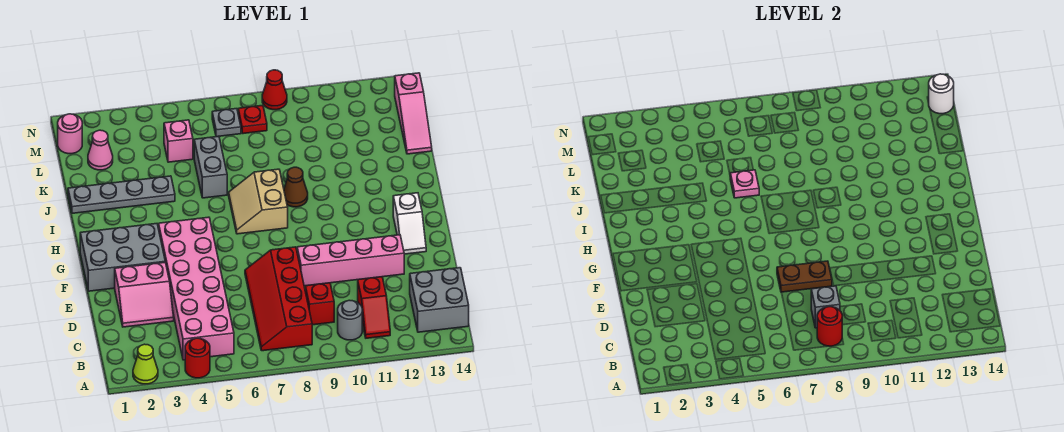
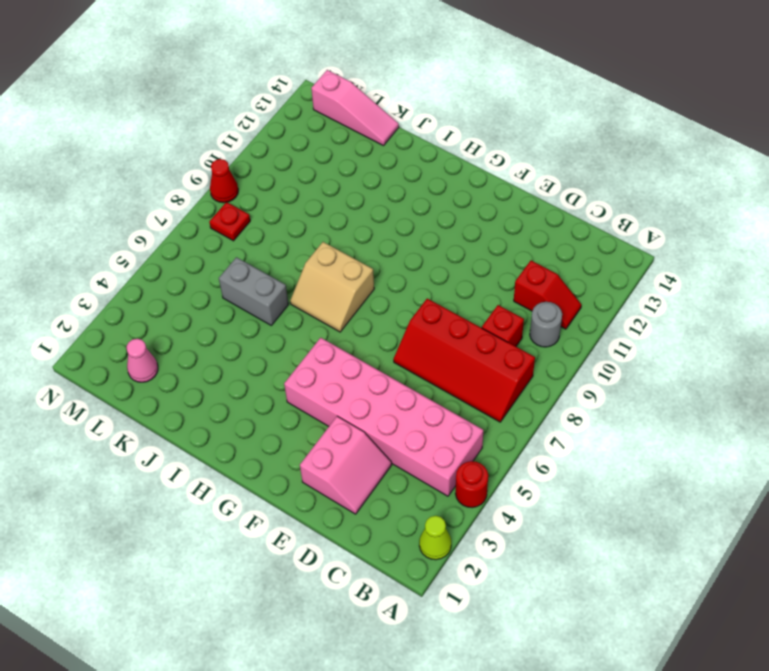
none -> grey brick B13:C14 level 1
none -> pink brick E9:E12 level 1
none -> grey brick F1:G3 level 1

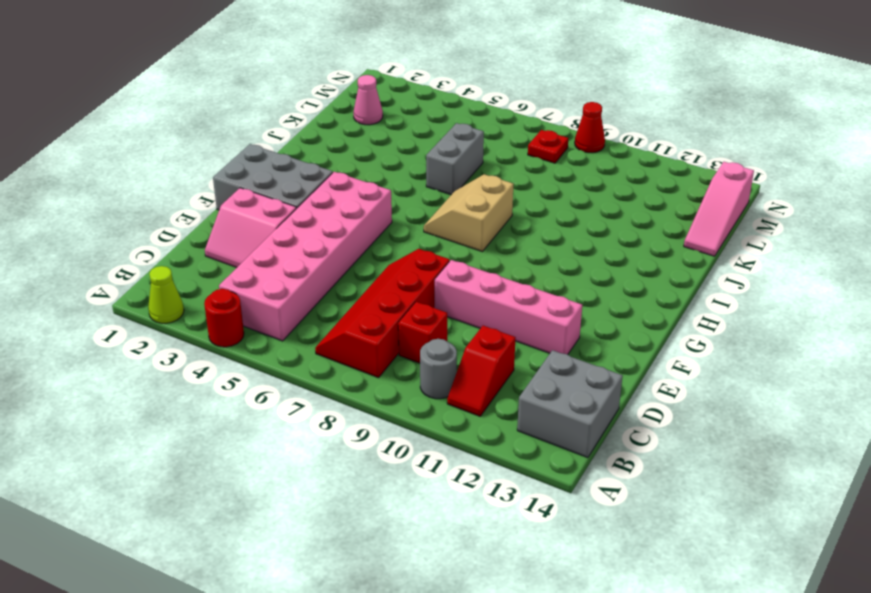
none -> white slope F13:G13 level 1 top G
none -> brown cone I9 level 1
none -> grey plate J1:J4 level 1

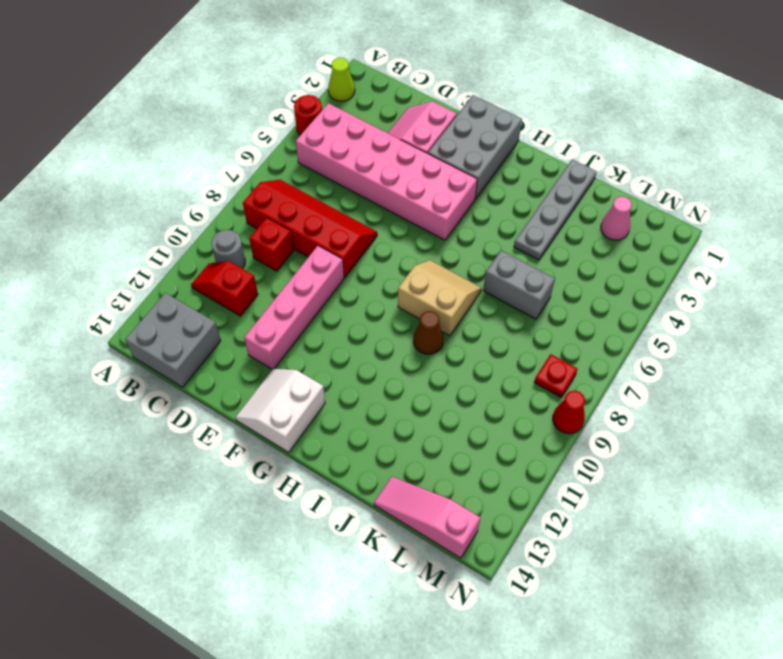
white slope F13:G14 level 1 top G -> white slope F13:G13 level 1 top G
none -> pink brick L5 level 1
none -> pink round brick M1 level 1
none -> grey plate M7 level 1

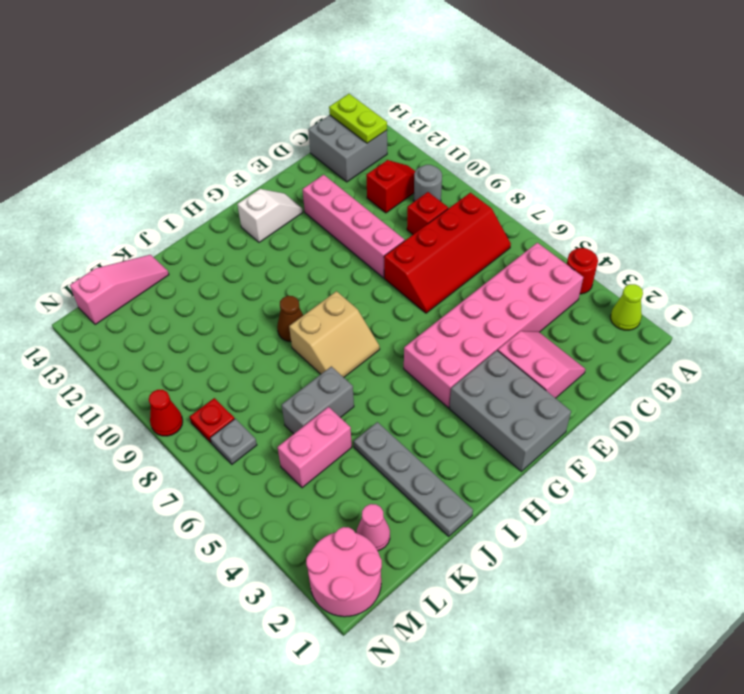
lime plate B13:B14 level 2 -> none
pink brick K5:L5 level 1 -> pink brick L5 level 1
pink round brick M1:N2 level 1 -> pink round brick M1 level 1
none -> red round brick B8 level 2
none -> grey brick C8 level 2
none -> brown plate E7:E8 level 2

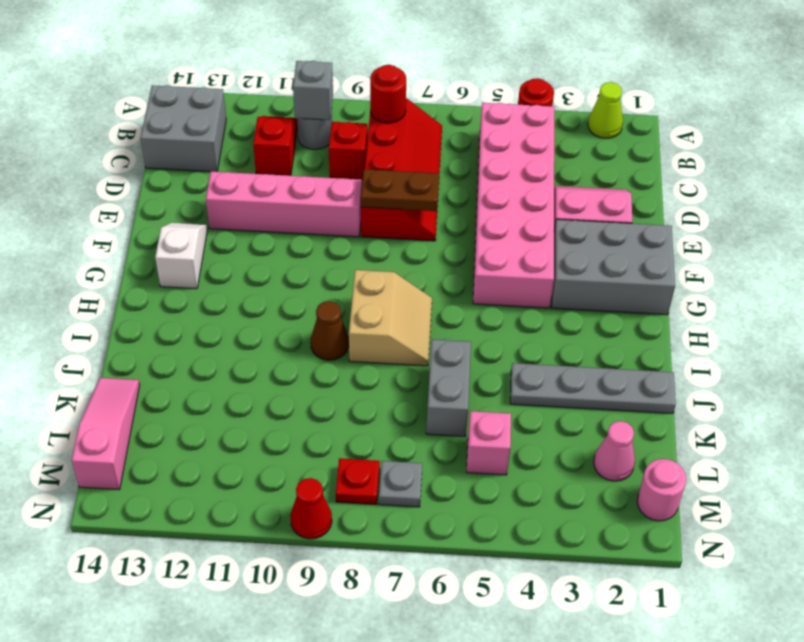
grey brick B10 level 2 -> grey brick C8 level 2
none -> pink plate J6 level 2
none -> white round brick M14 level 2

